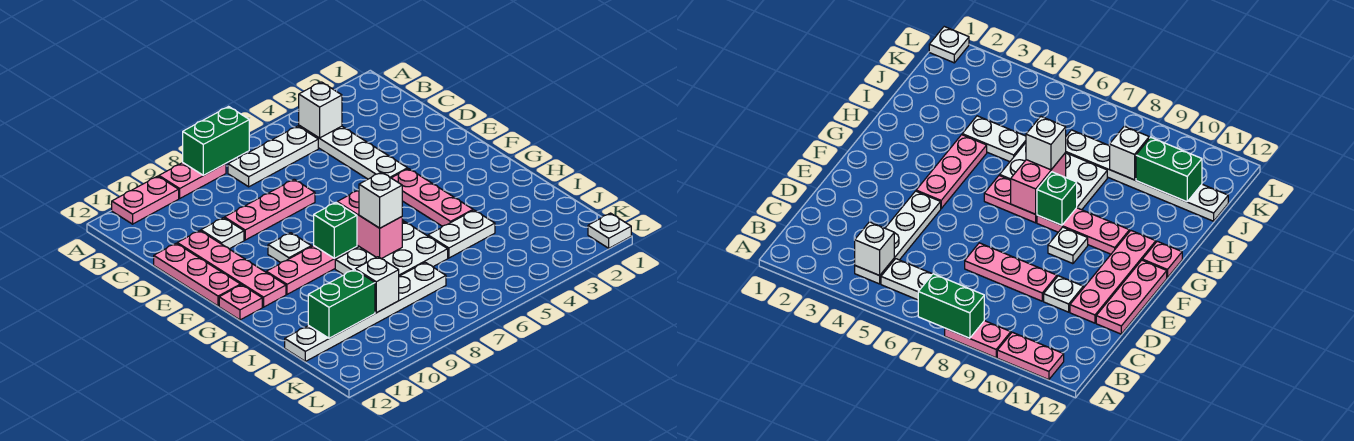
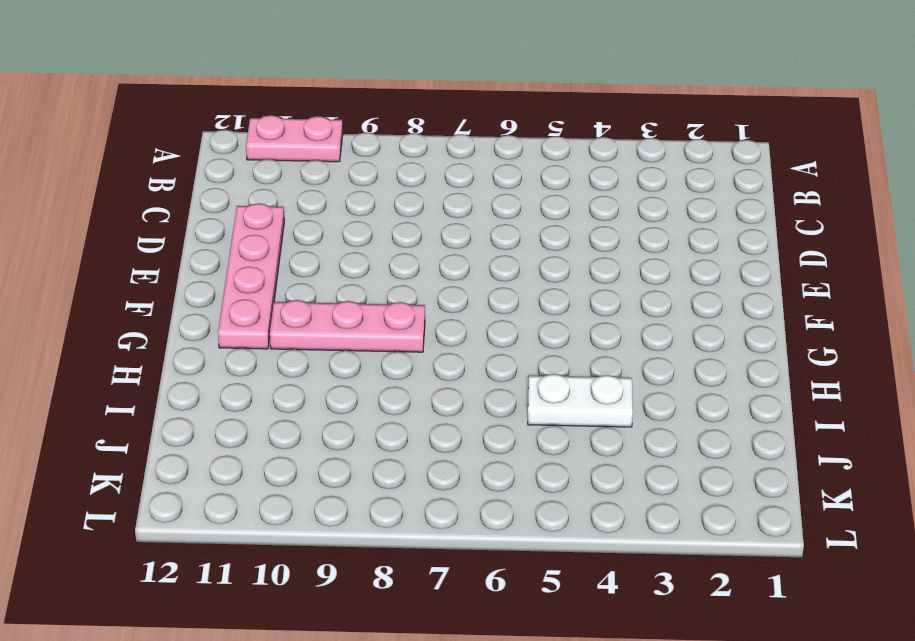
none -> pink plate A8:A9 level 1
none -> white plate B4:E4 level 1
none -> white plate B5:B7 level 1

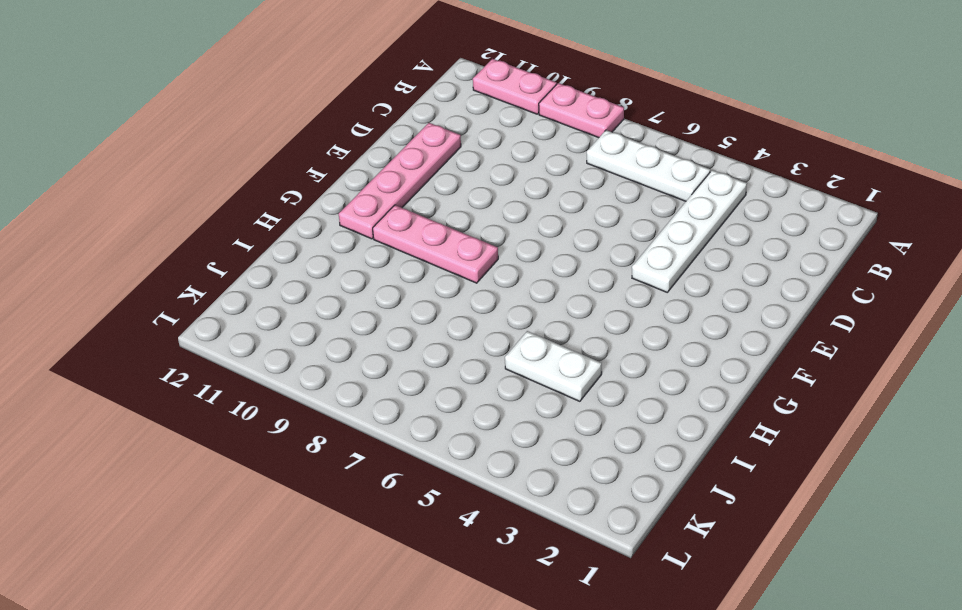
none -> pink plate D7:D9 level 1
none -> white plate D10 level 1
none -> pink plate D12:F12 level 1

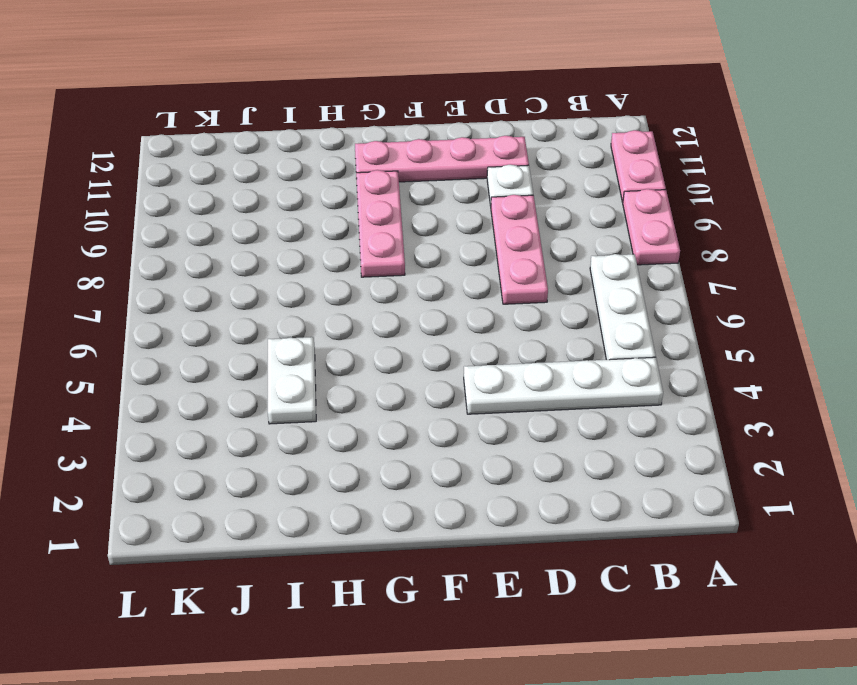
none -> pink plate D12:F12 level 1
none -> pink plate F4:H4 level 1
none -> white plate F9 level 1

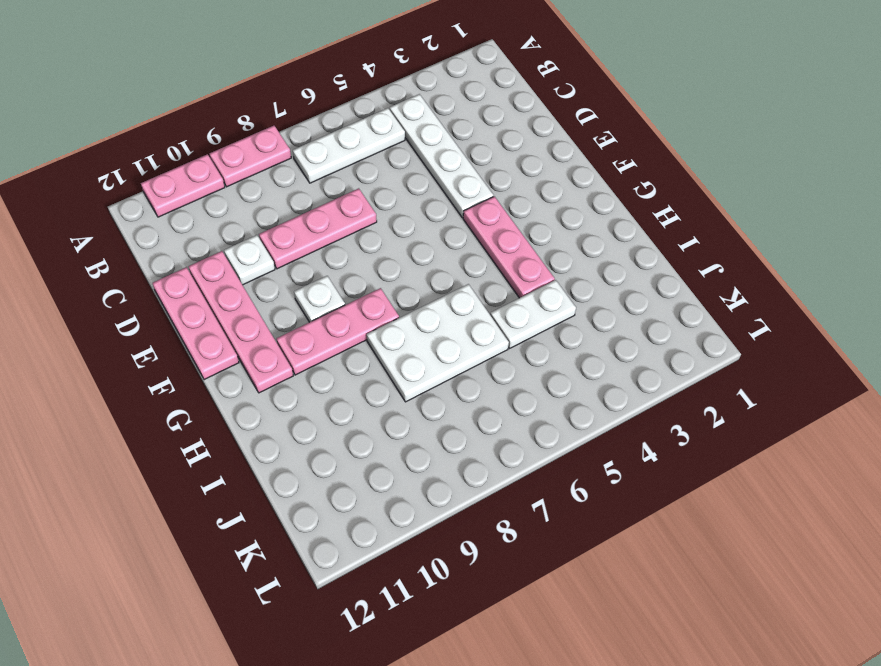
none -> pink plate G6:G7 level 1
none -> pink plate G12 level 1
none -> white plate J7:J12 level 1

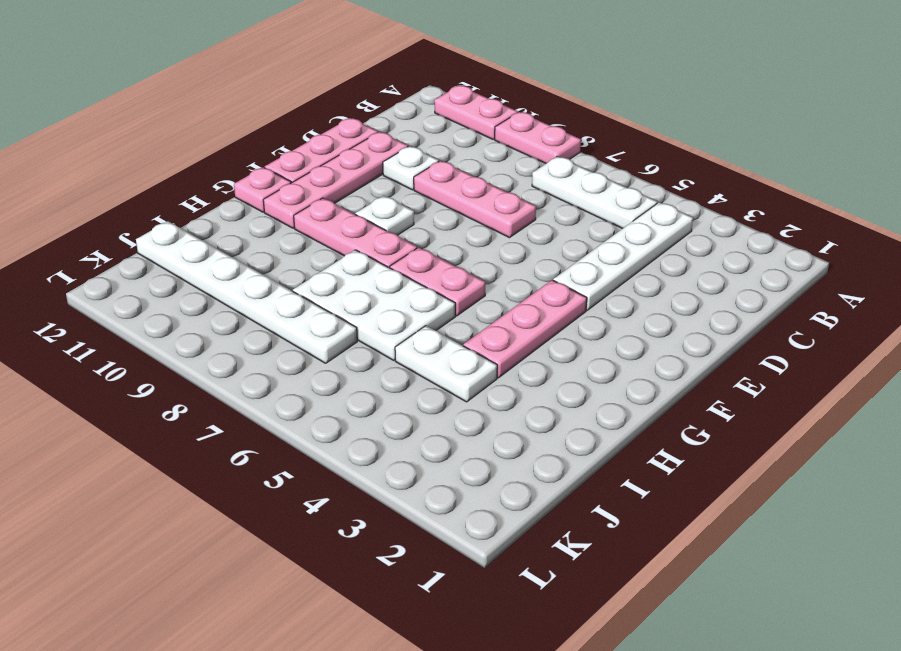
none -> white plate L1 level 1
none -> green brick A7:A8 level 2
none -> white brick B4 level 2

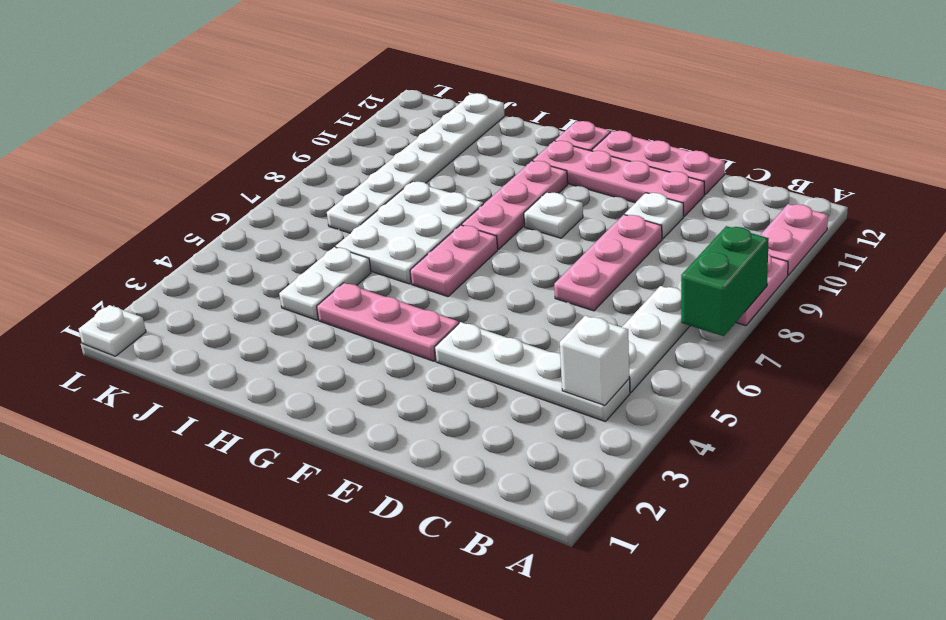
none -> pink brick G7:H7 level 2
none -> green brick G8 level 2
none -> white brick J9 level 2

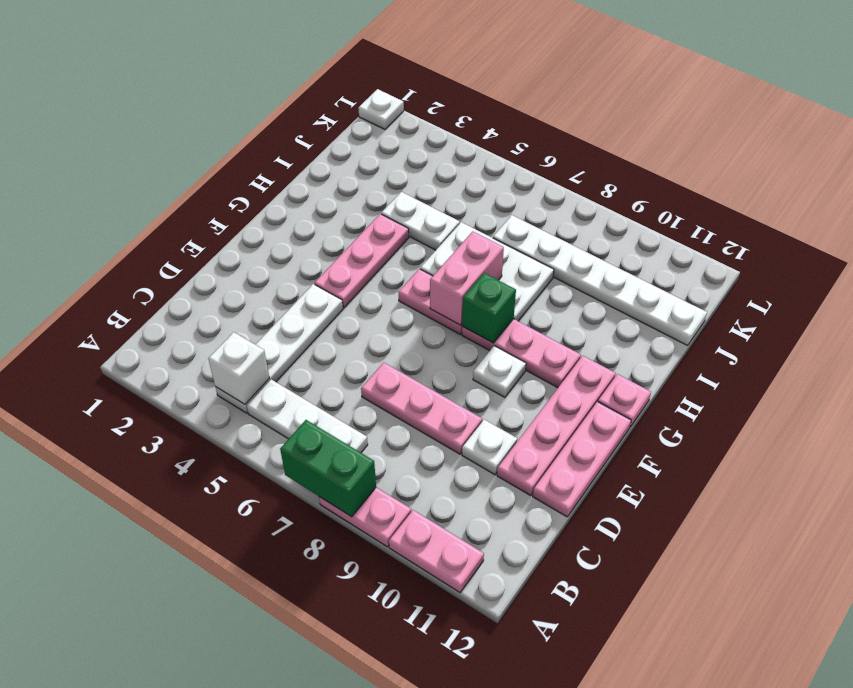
none -> white brick J9 level 2
none -> green brick J10:J11 level 2
none -> white brick H7 level 3

